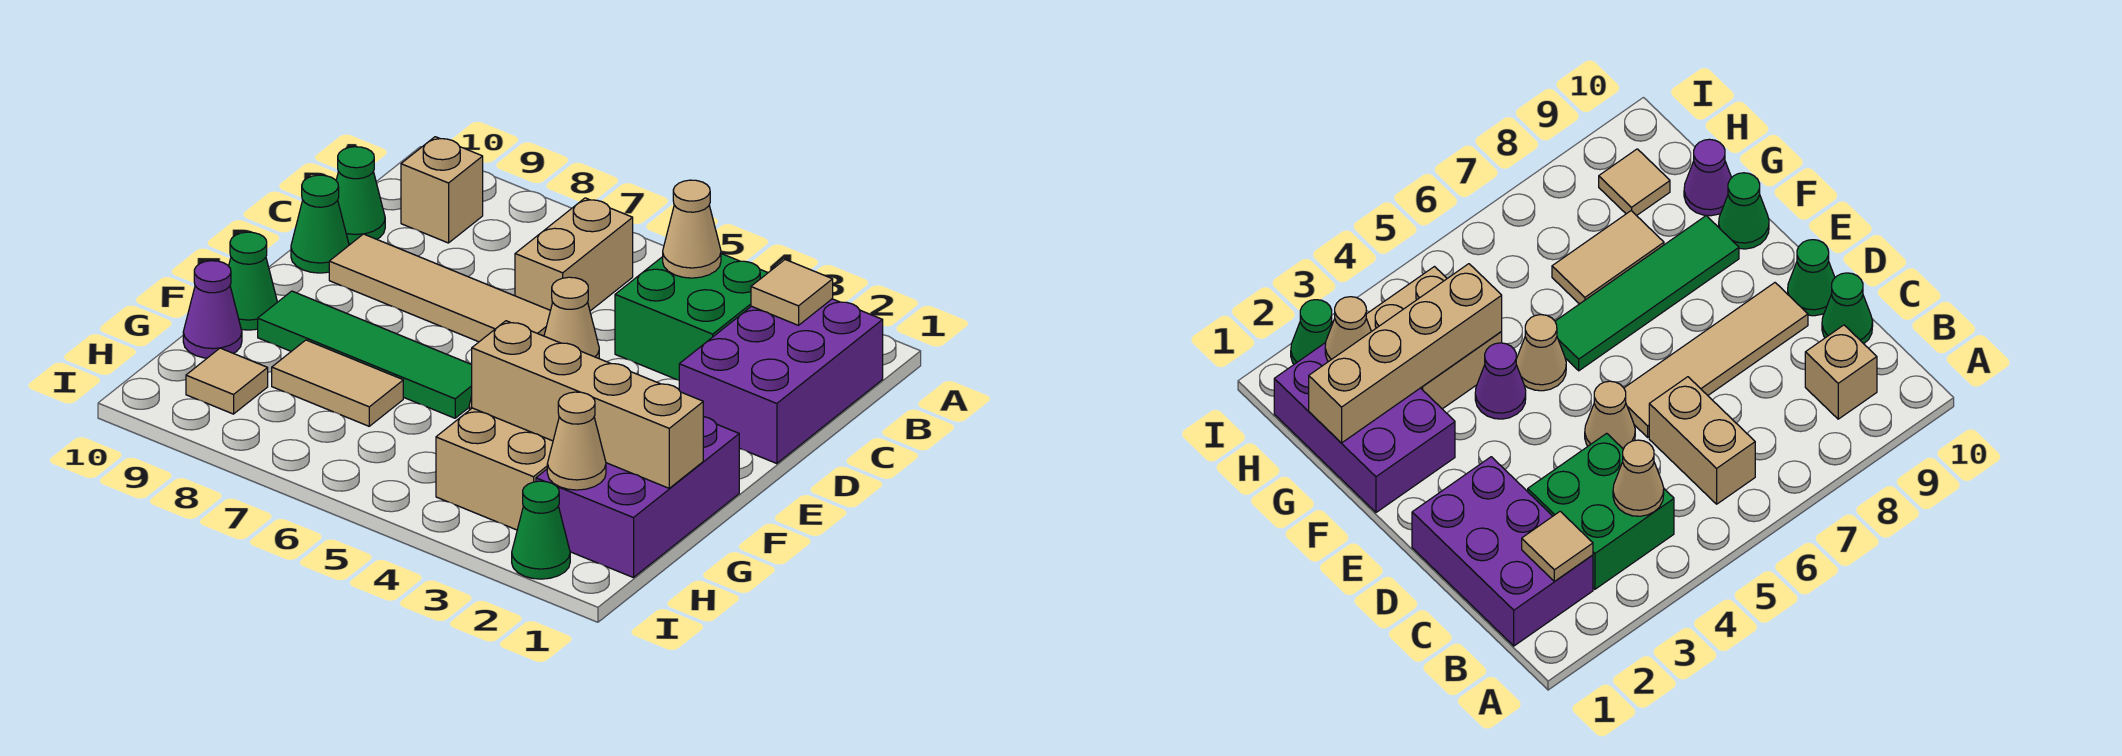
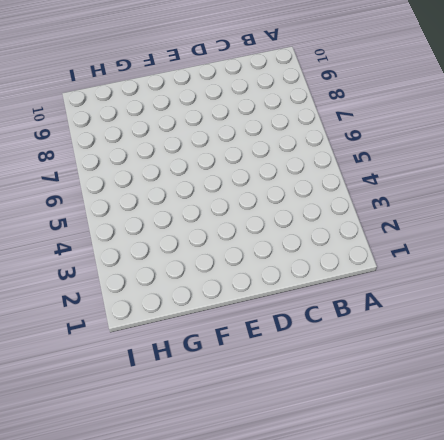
none -> purple brick B1:D2 level 1
none -> green brick B3:C4 level 1
none -> tan brick B6:C6 level 1

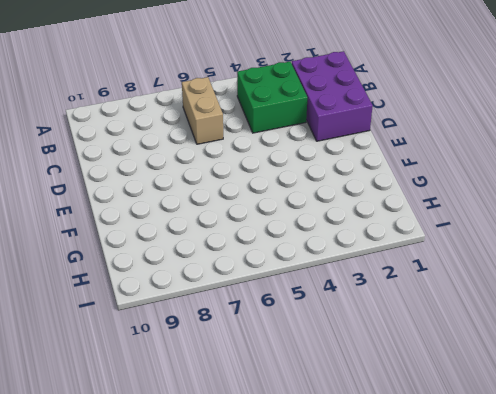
none -> tan brick B9 level 1
none -> green cone C10 level 1
none -> tan cone D5 level 1

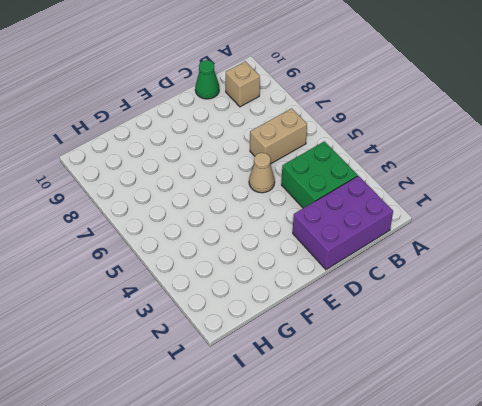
none -> tan tile D6:D9 level 1
none -> green cone D10 level 1
none -> purple brick F1:H2 level 1

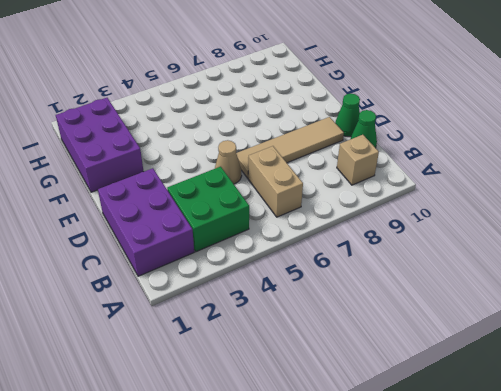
none -> purple cone F4 level 1
none -> tan cone F5 level 1
none -> green tile F6:F9 level 1

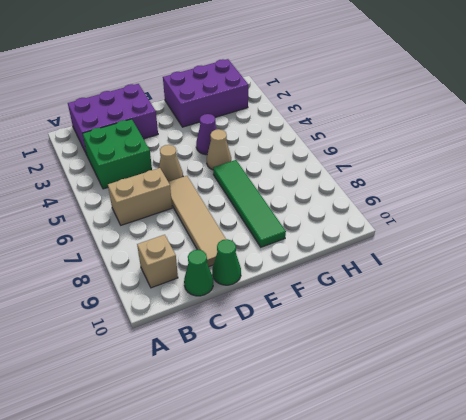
none -> green cone F10 level 1
none -> tan brick G3:H4 level 1
none -> tan tile G7:G8 level 1

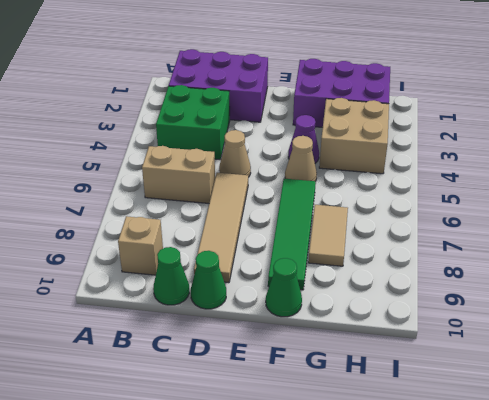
none -> purple cone G10 level 1
none -> tan tile H9 level 1
none -> green cone I2 level 1

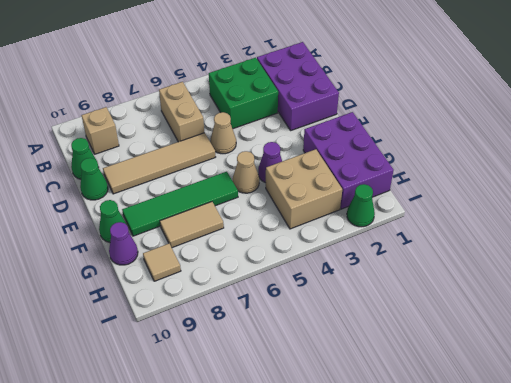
none -> tan tile B2 level 2
none -> tan cone B4 level 2
none -> tan brick G1:G4 level 2

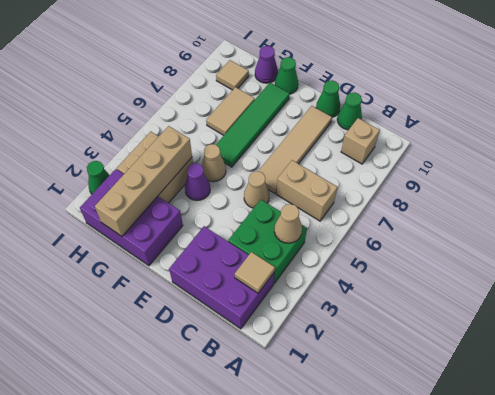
none -> tan cone H2 level 2

